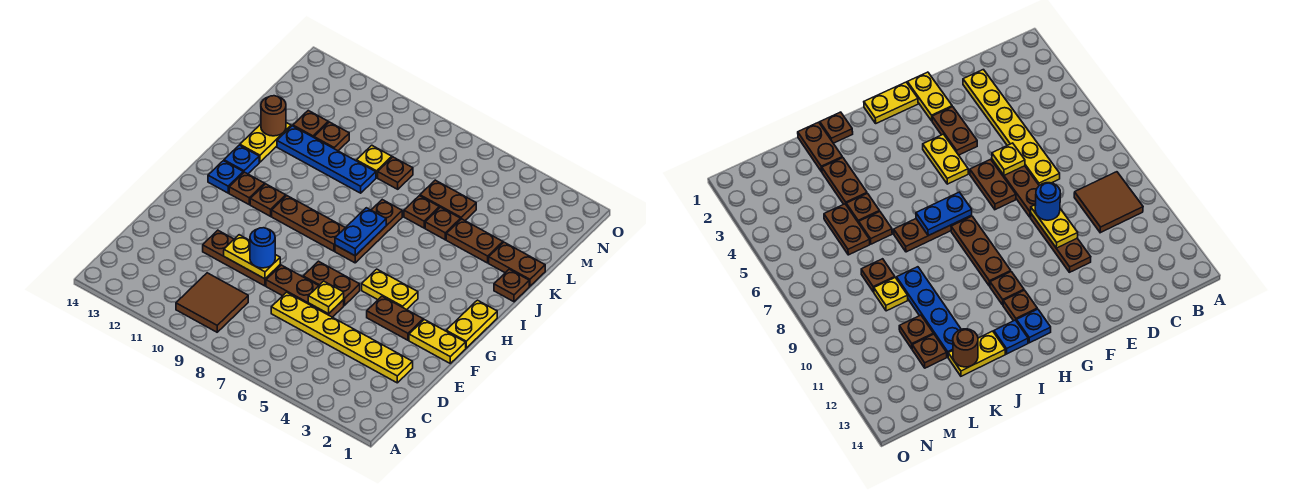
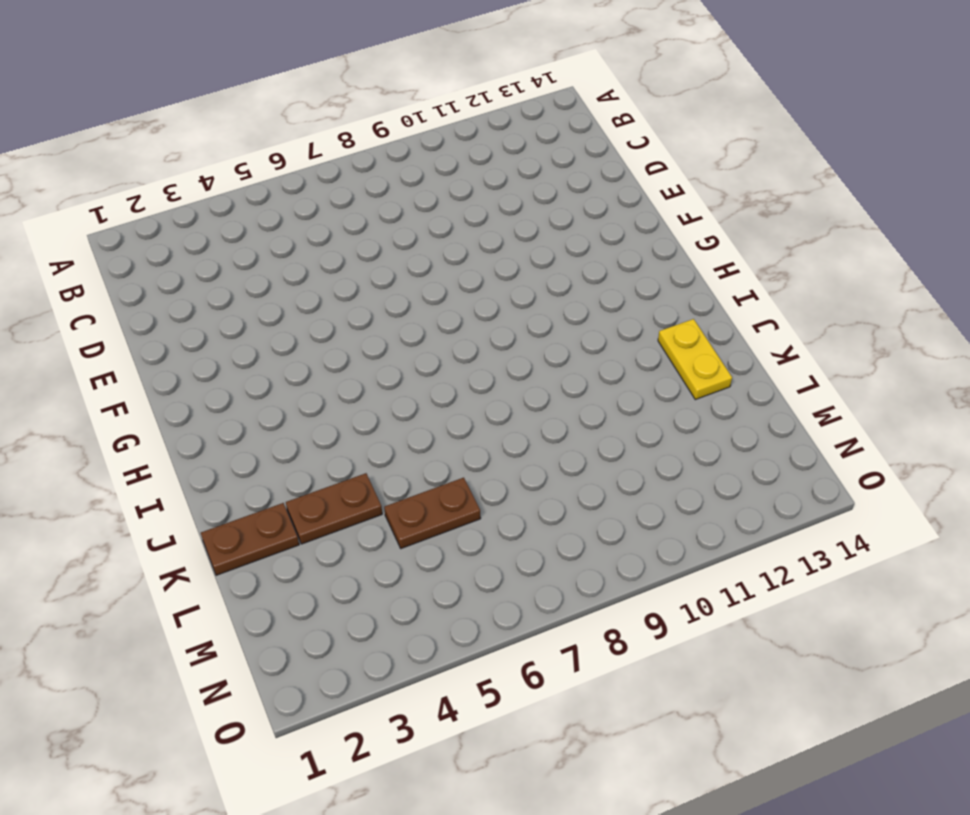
none -> brown tile B9:C10 level 1
none -> yellow plate D2:D7 level 1
none -> brown plate E6:E8 level 1
none -> brown plate E9:E11 level 1

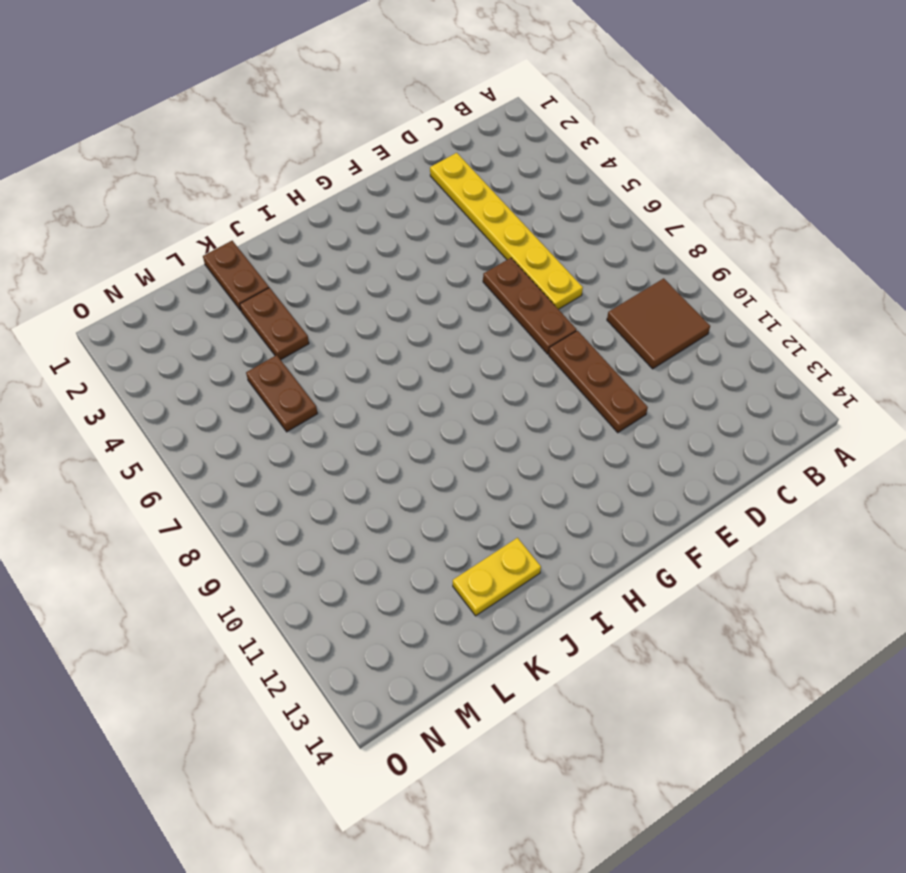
none -> yellow plate F1:F2 level 1
none -> brown plate F3:F4 level 1
none -> brown plate F6:F7 level 1
none -> yellow plate G1:H1 level 1

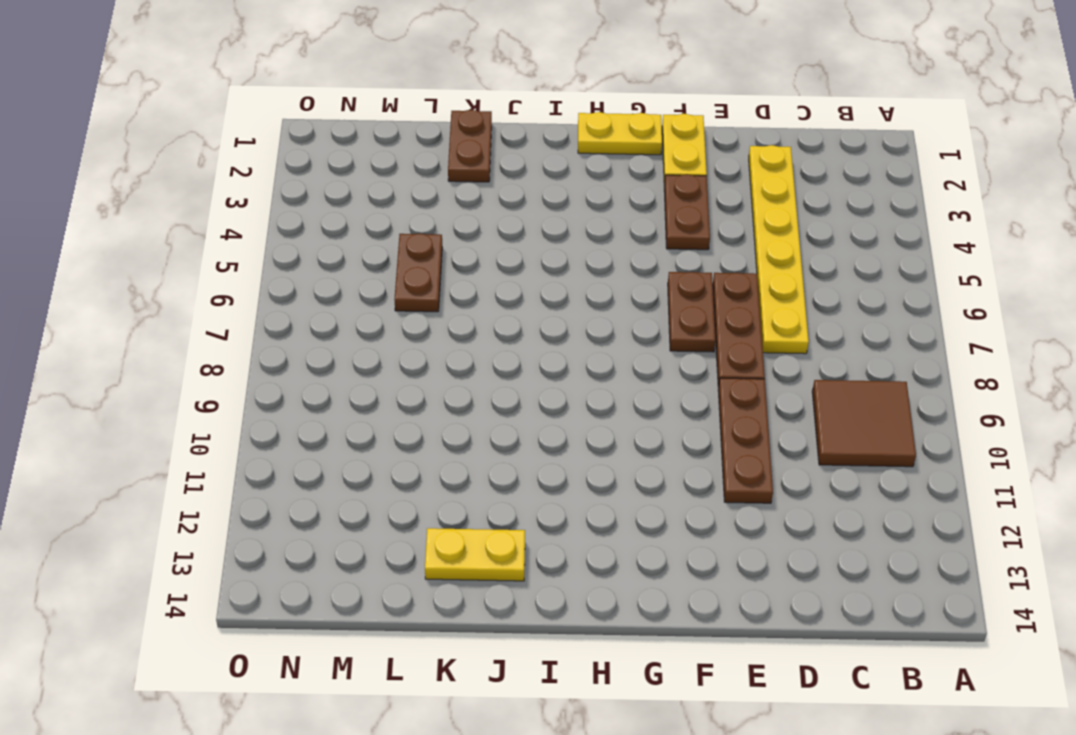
none -> yellow plate G4:G5 level 1
none -> brown plate H7:J7 level 1
none -> brown plate H8:H10 level 1
none -> brown plate H11 level 1

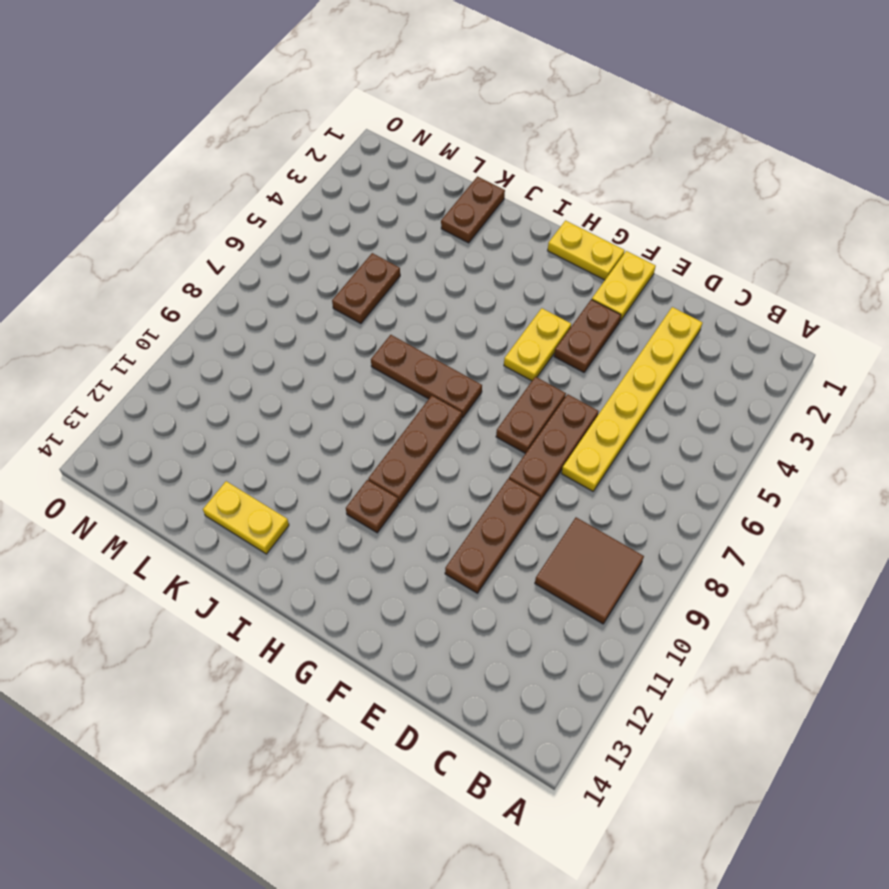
none -> brown plate H12 level 1
none -> blue plate H13 level 1
none -> blue plate I13 level 1
none -> brown plate J1 level 1

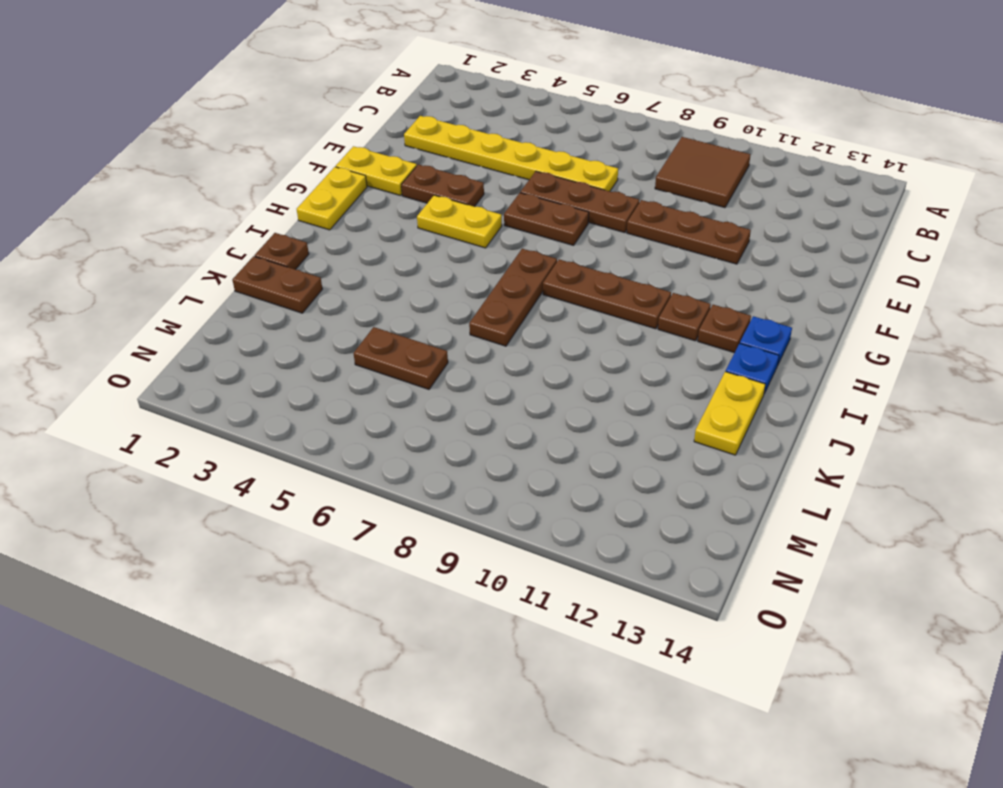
none -> brown plate K3:K4 level 1
none -> brown plate K5 level 1
none -> brown plate K6 level 1
none -> blue plate K9:K12 level 1

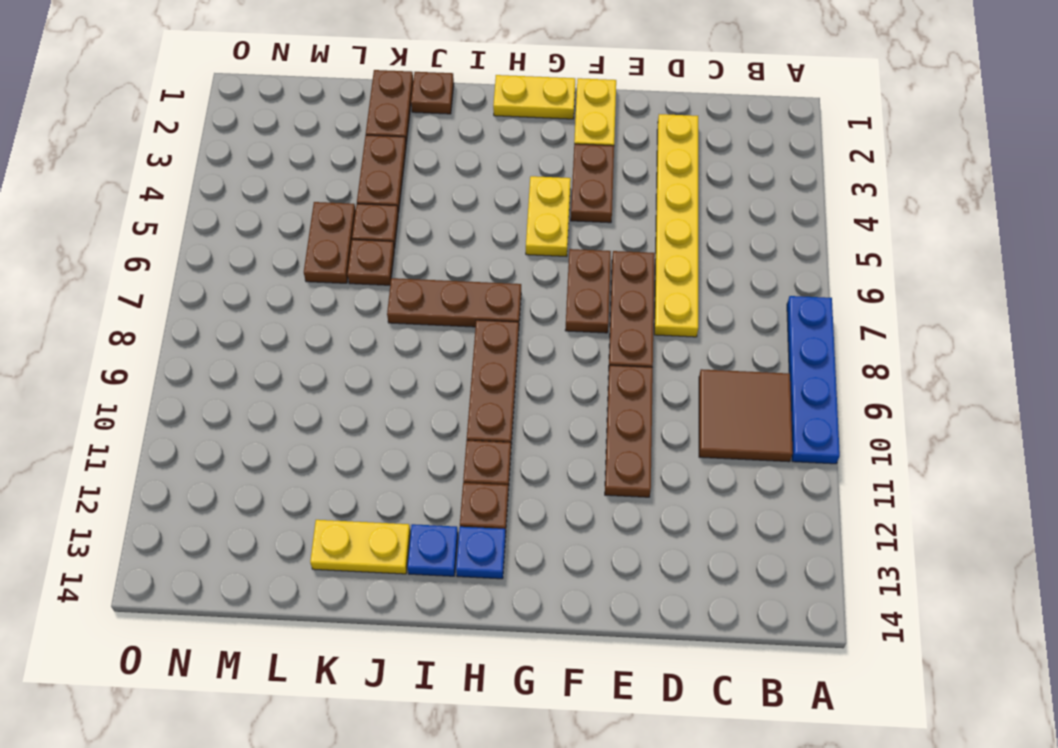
blue plate A7:A10 level 1 -> blue plate K9:K12 level 1
none -> brown plate L8 level 1
none -> yellow plate L9 level 1
none -> brown plate L11 level 1
none -> brown plate L12 level 1

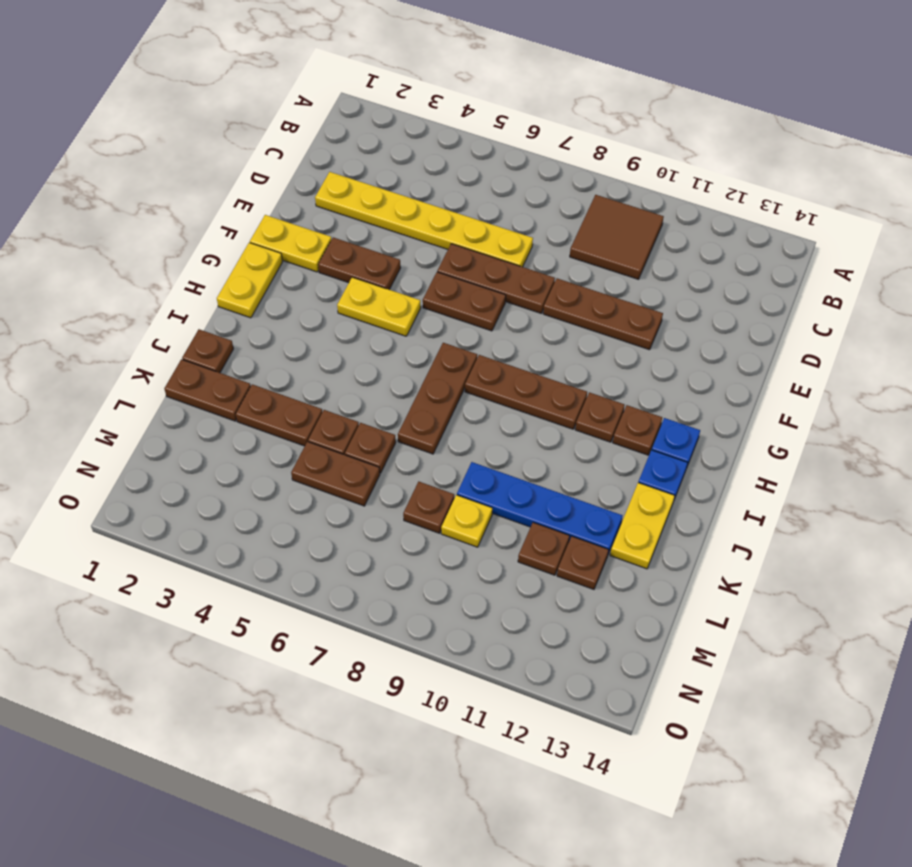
none -> yellow plate E6 level 2
none -> yellow plate E9:E10 level 2
none -> blue plate H7:I7 level 2
none -> brown round brick K13 level 2

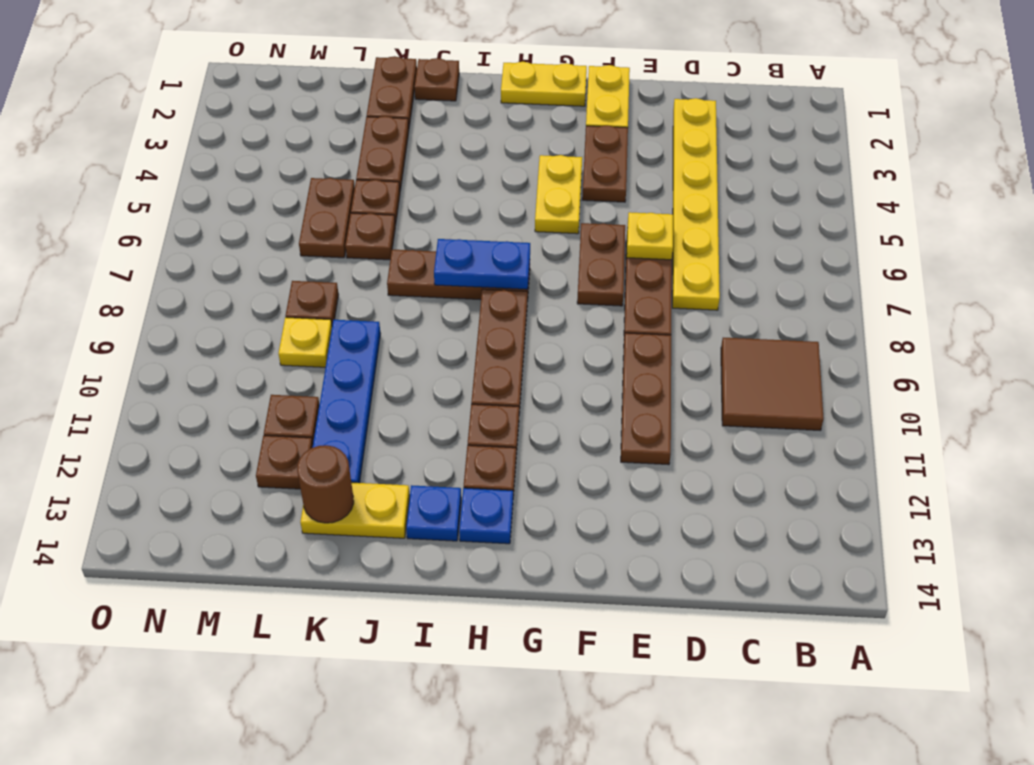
none -> yellow plate E9:E10 level 2
none -> blue round brick E9 level 3

